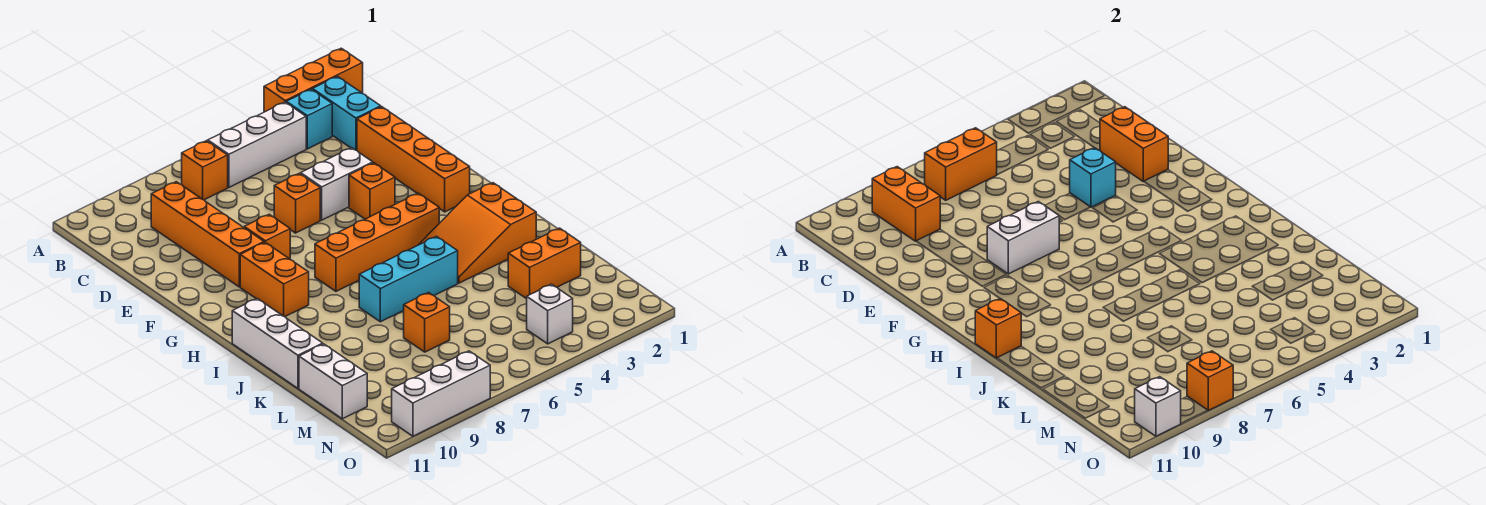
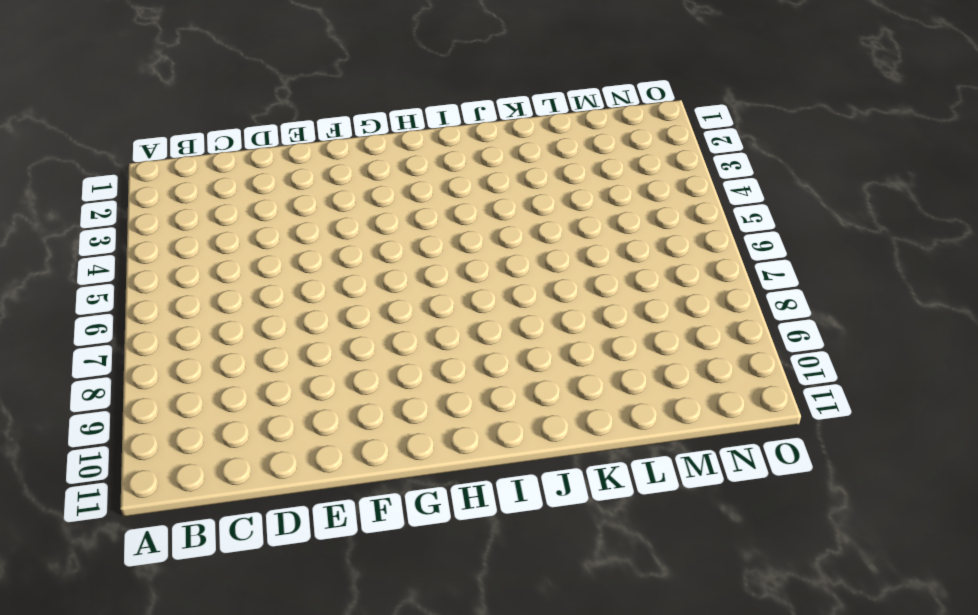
none -> orange brick A1:A3 level 1
none -> cyan brick B2:C2 level 1
none -> cyan brick B3 level 1

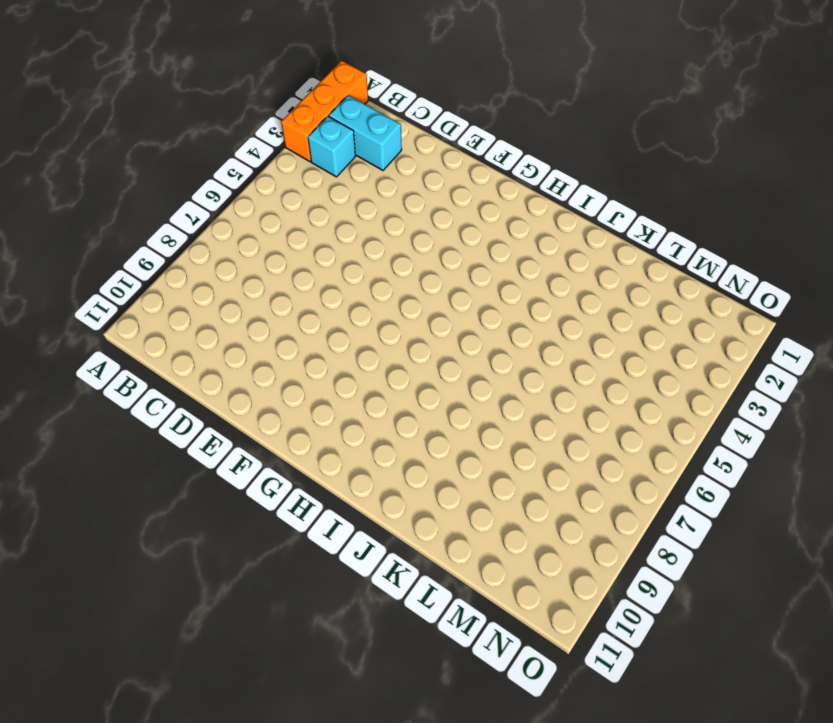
none -> white brick B4:B6 level 1
none -> orange brick B7 level 1
none -> orange brick C9:F9 level 1

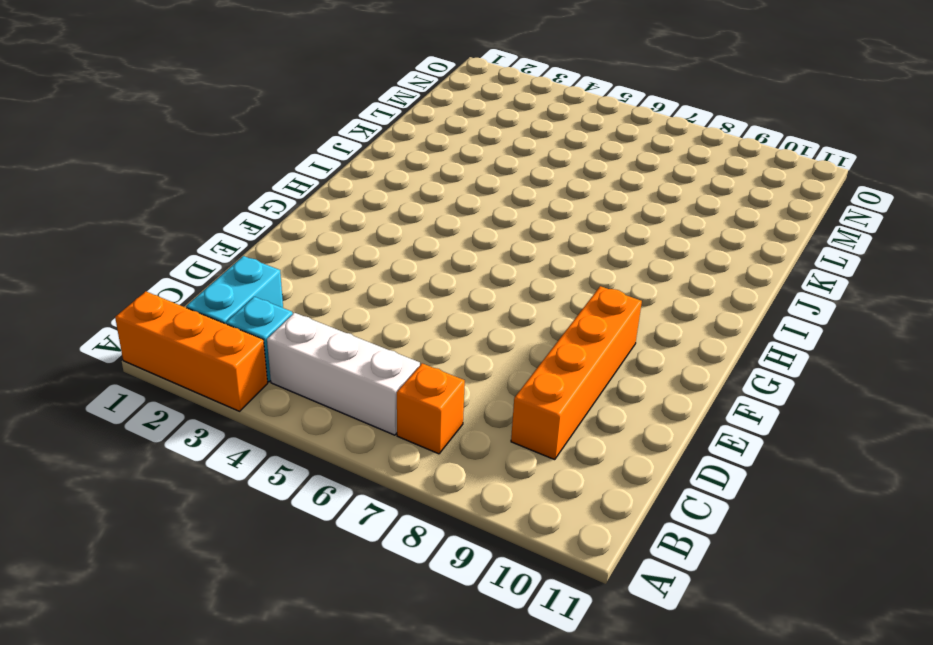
none -> orange brick D2:G2 level 1
none -> white brick E4:E5 level 1
none -> orange brick E6 level 1

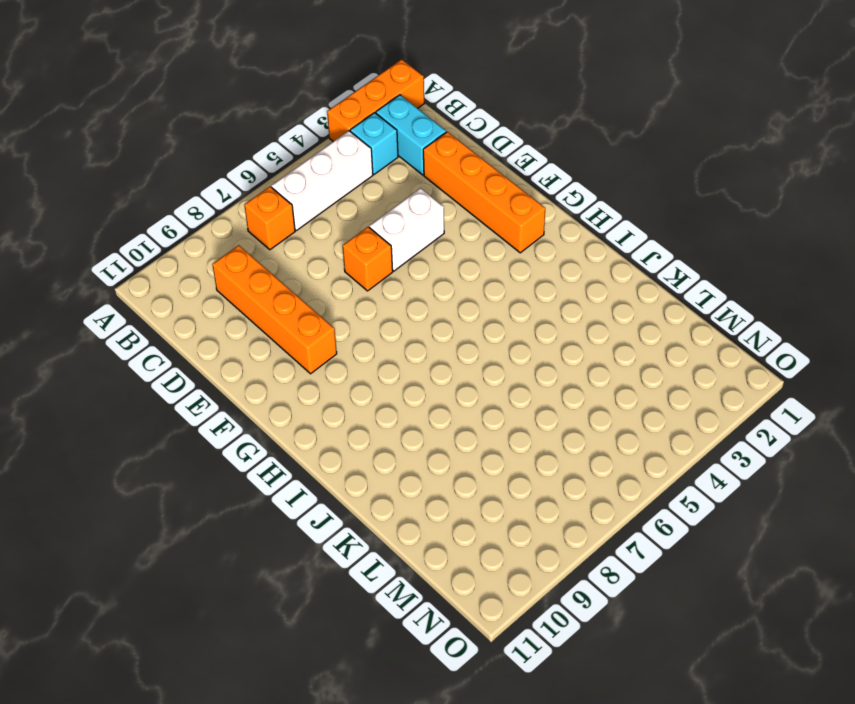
none -> orange brick F4 level 1
none -> orange brick F8 level 1
none -> orange brick G9:H9 level 1

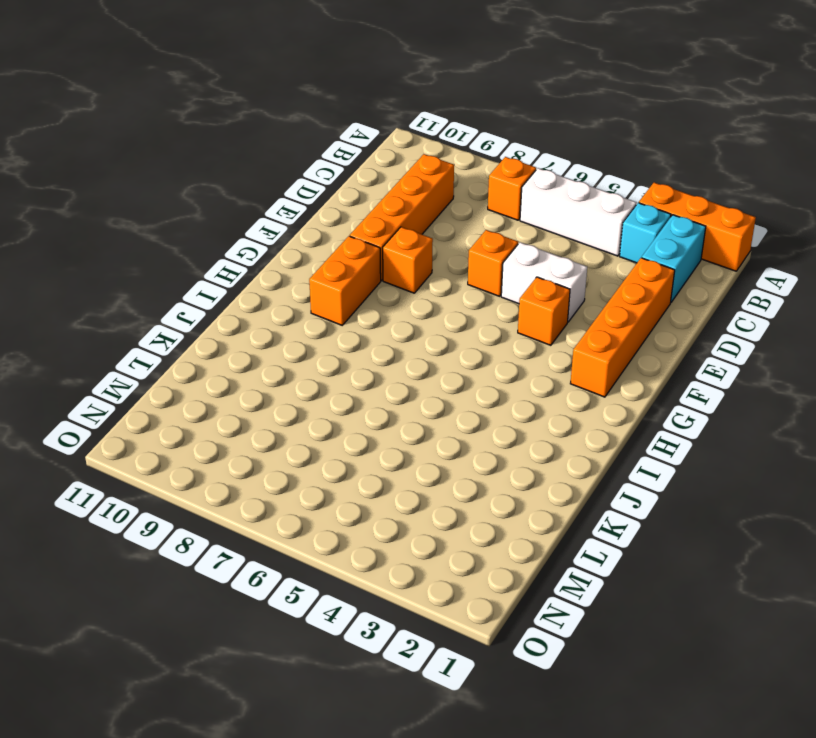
none -> orange brick H4:H7 level 1
none -> orange slope I2:J4 level 1 top 2
none -> white brick I11:K11 level 1

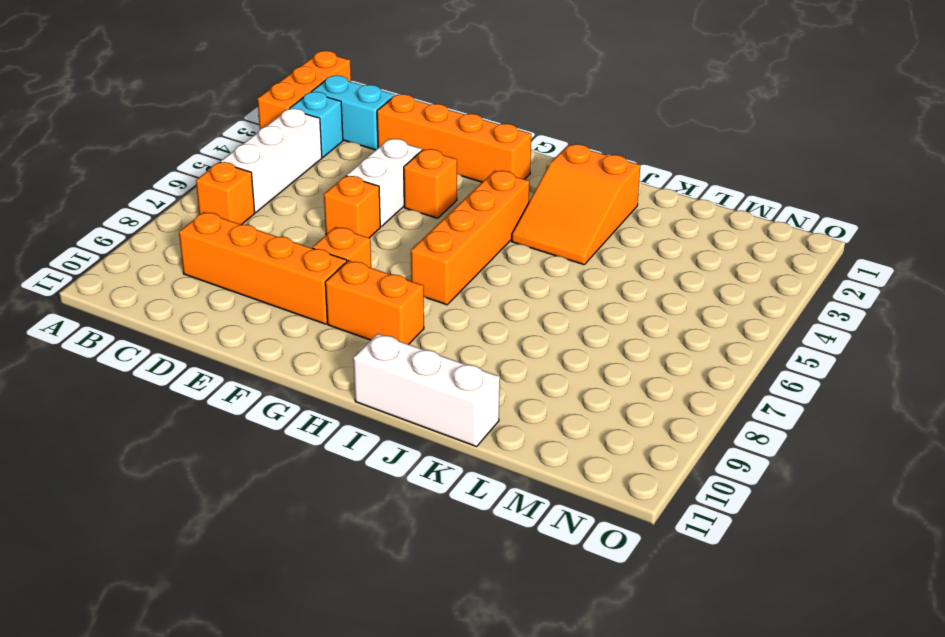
none -> cyan brick J5:J7 level 1
none -> orange brick L2:L3 level 1
none -> orange brick L7 level 1

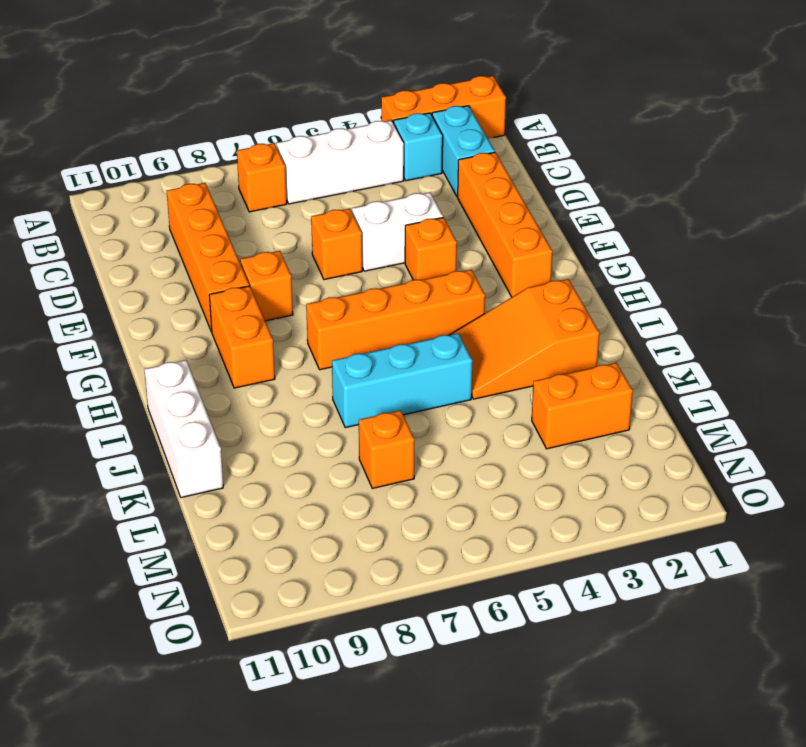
none -> white brick L11:M11 level 1
none -> white brick N4 level 1
none -> white brick O8:O10 level 1

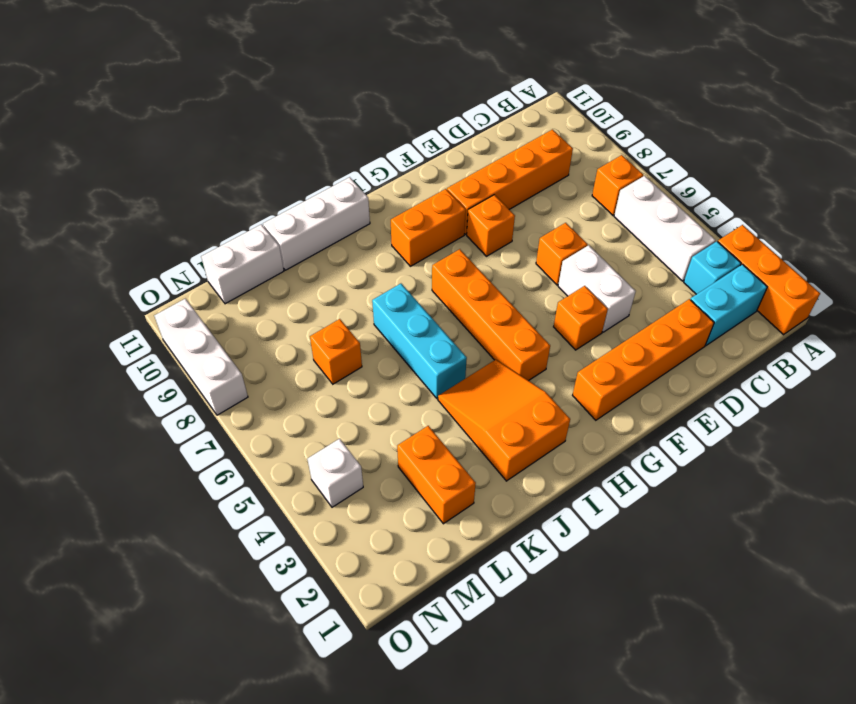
none -> orange brick B6:B7 level 2
none -> orange brick B9:C9 level 2
none -> orange brick D2:E2 level 2

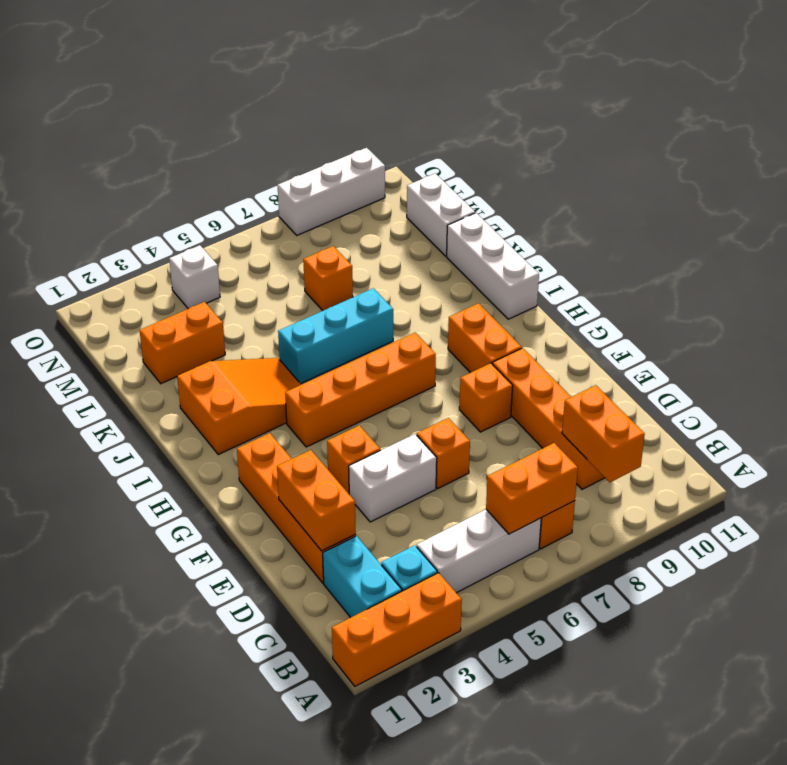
none -> cyan brick E4 level 2
none -> white brick F7:F8 level 2
none -> orange brick I11 level 2

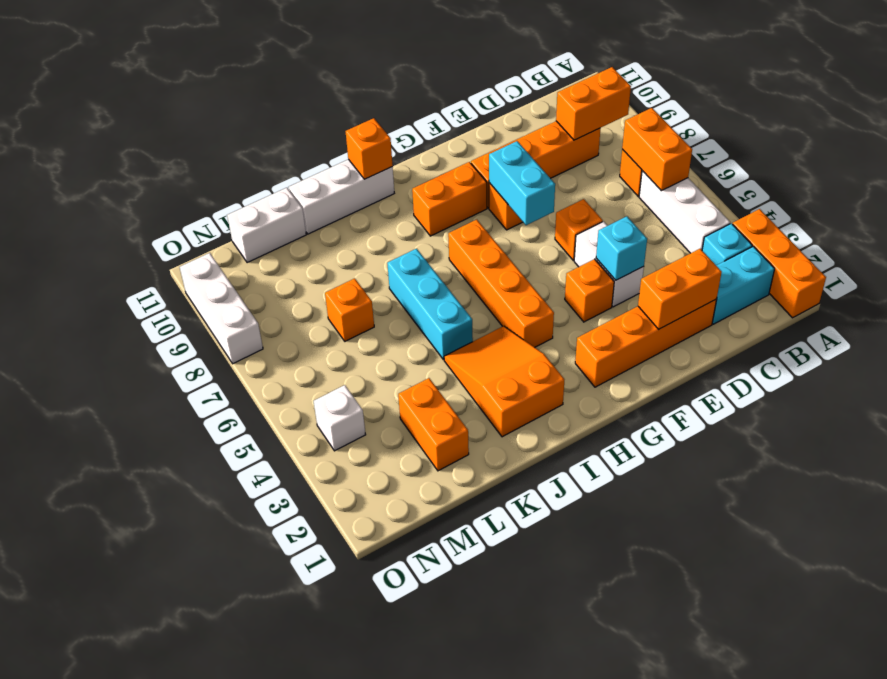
cyan brick F7:F8 level 2 -> white brick F7:F8 level 2
none -> orange brick O8 level 2
none -> white brick O10 level 2

